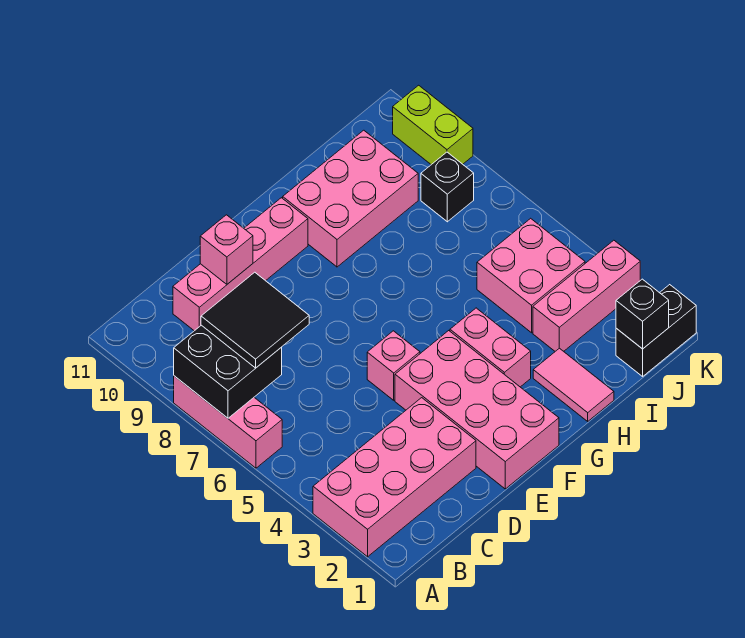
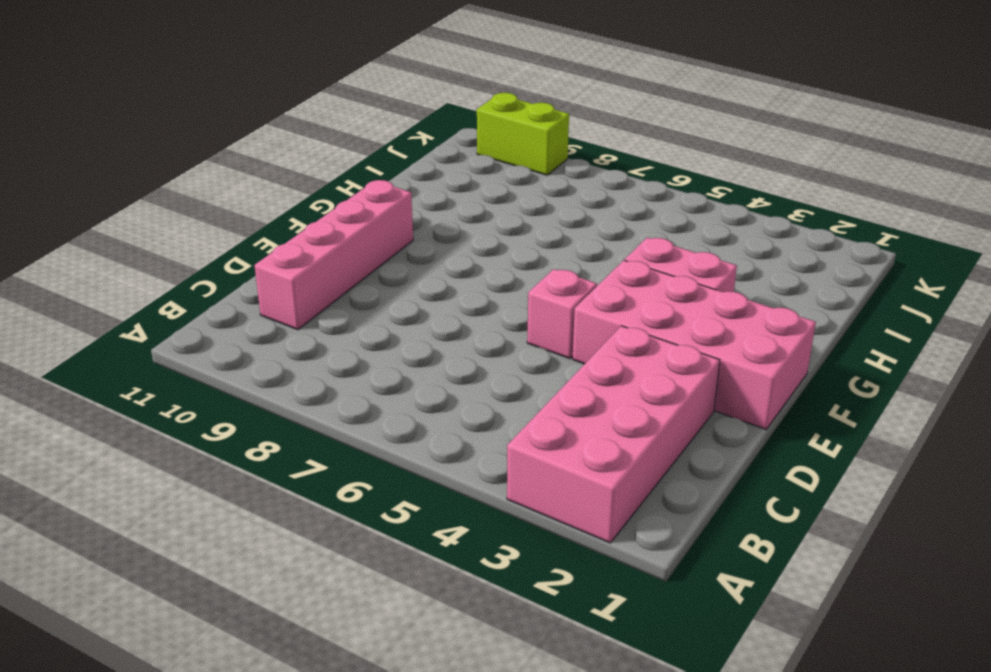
none -> pink brick A6:A8 level 1
none -> pink brick G9:I10 level 1
none -> pink tile H1:H2 level 1

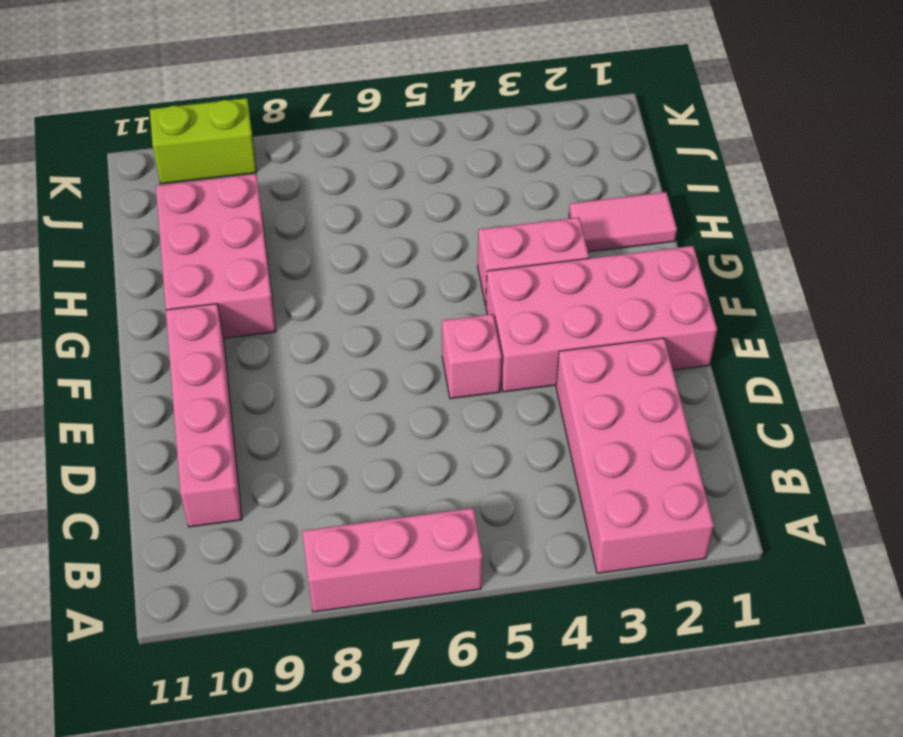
none -> pink brick I3:K3 level 1
none -> pink brick I4:J5 level 1
none -> black brick J1:K1 level 1

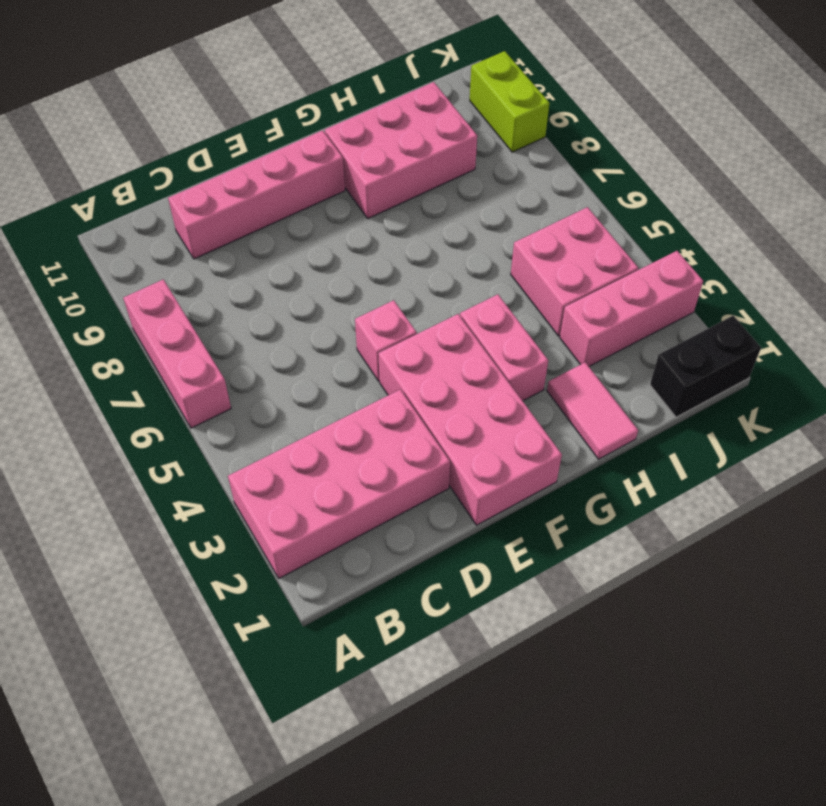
none -> black brick J8 level 1
none -> black brick A7:B8 level 2
none -> pink brick D10 level 2

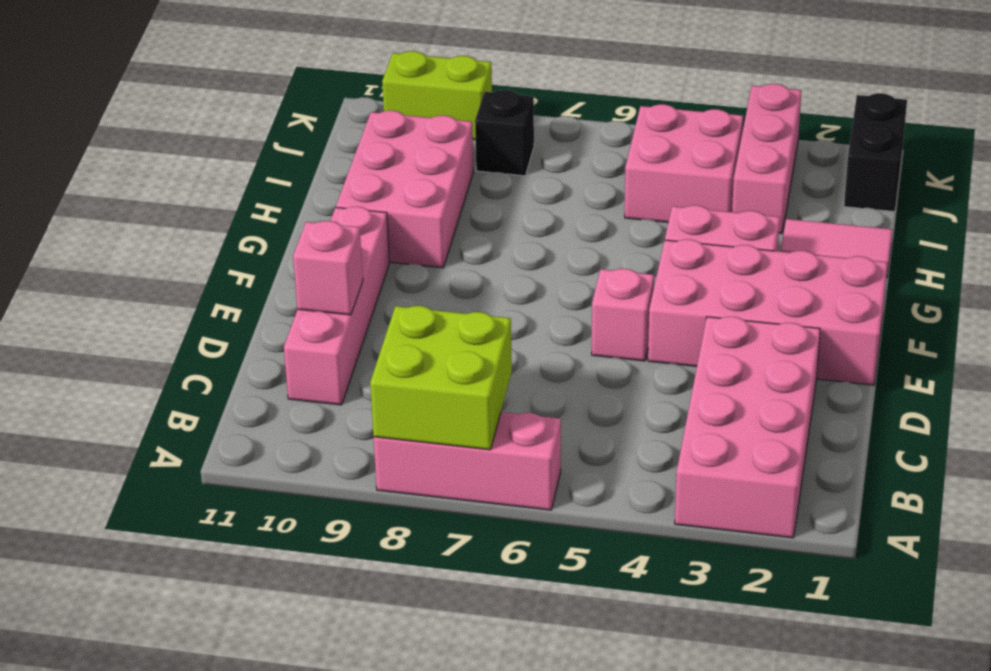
lime brick A7:B8 level 2 -> black brick A7:B8 level 2
none -> black brick J1 level 2
none -> black tile B7:C8 level 3

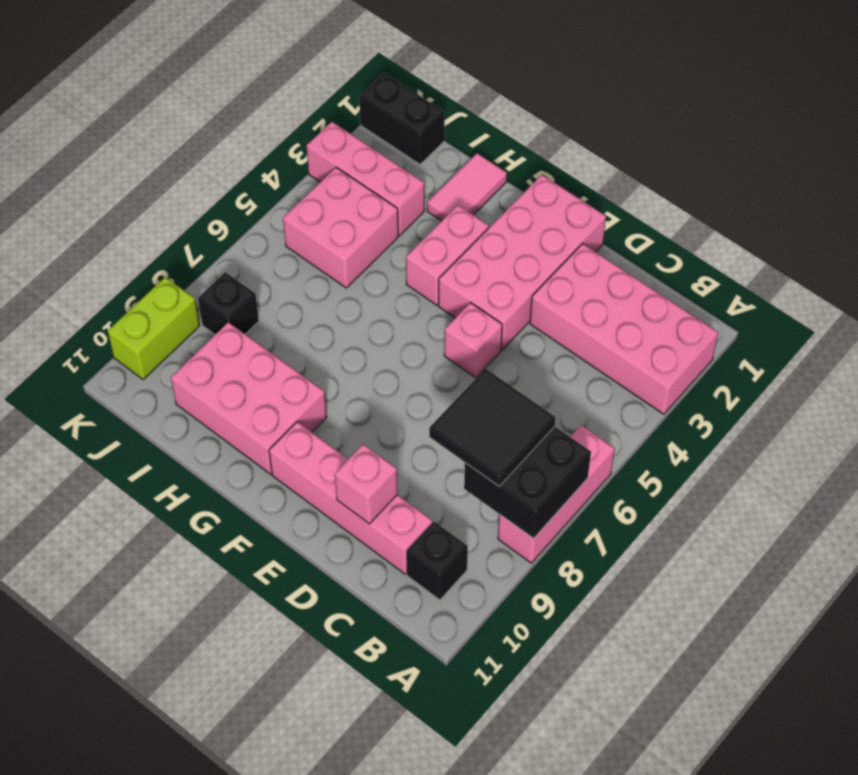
black brick B10 level 1 -> black brick J1 level 2

